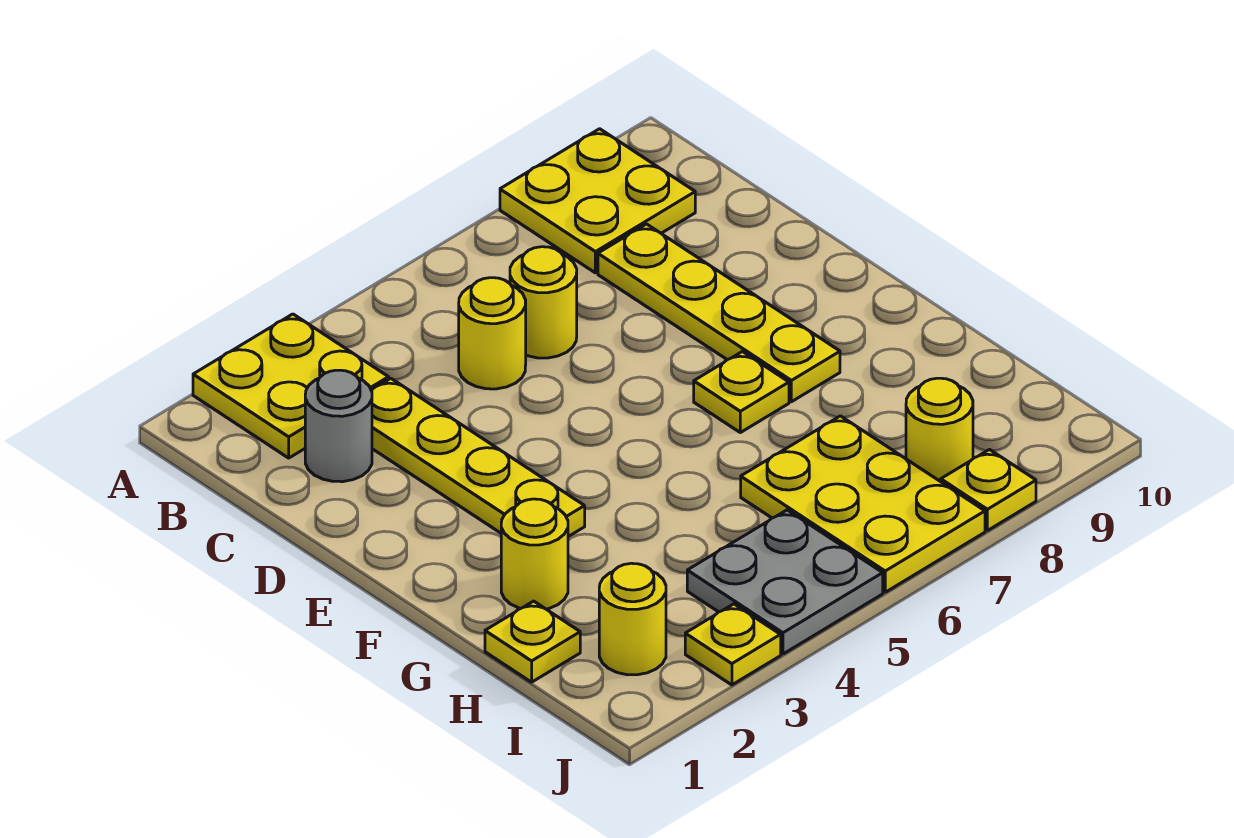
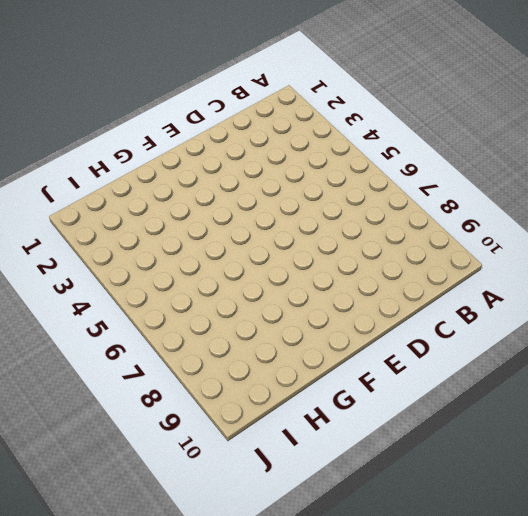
none -> yellow plate A2:B3 level 1
none -> yellow plate A8:B9 level 1
none -> grey round brick C2 level 1

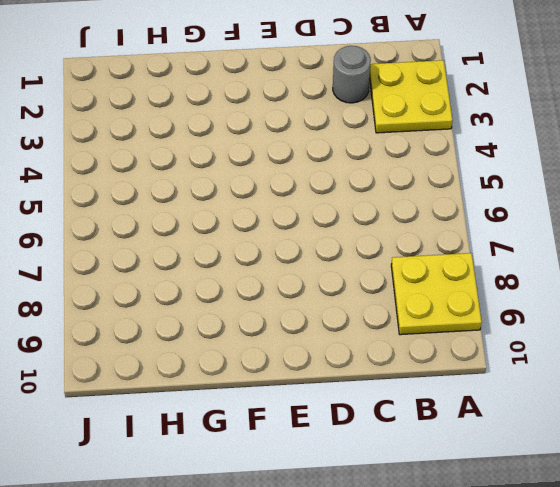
none -> yellow plate C3:F3 level 1
none -> yellow round brick C5 level 1
none -> yellow round brick C6 level 1

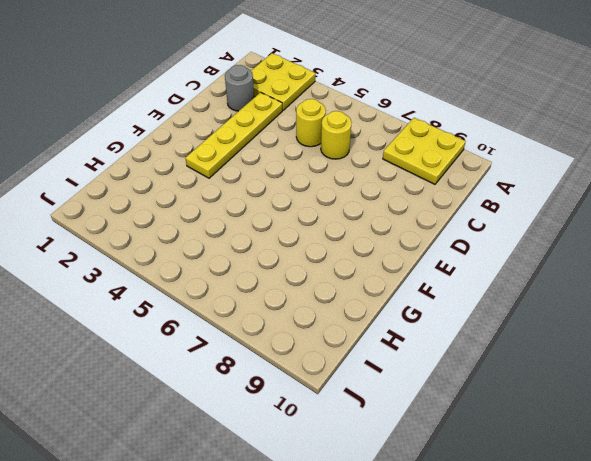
none -> yellow plate C8:F8 level 1
none -> yellow plate F7 level 1
none -> yellow round brick G2 level 1

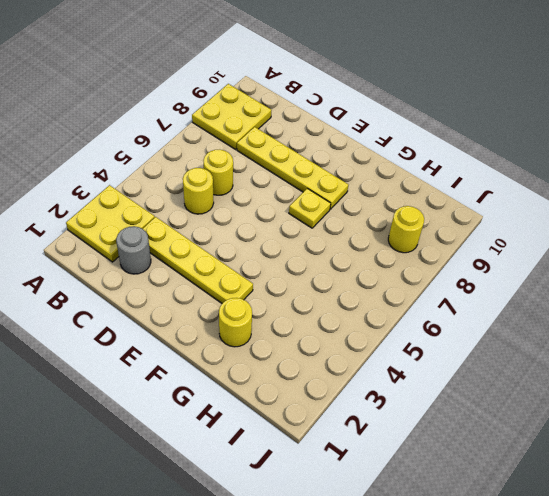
none -> yellow plate H1 level 1
none -> yellow plate H6:J7 level 1
none -> yellow round brick I2 level 1

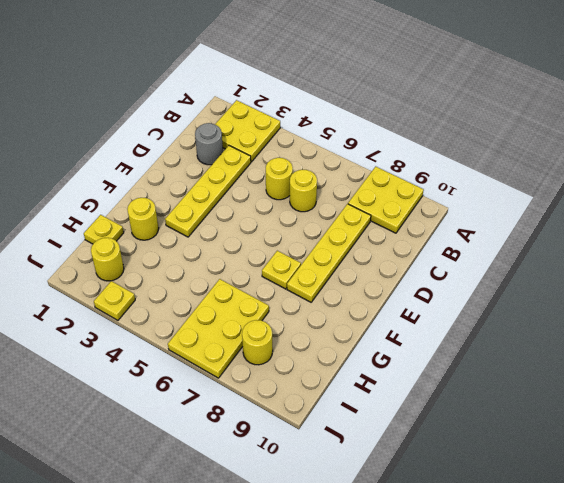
none -> grey plate I4:J5 level 1
none -> yellow plate J8 level 1

